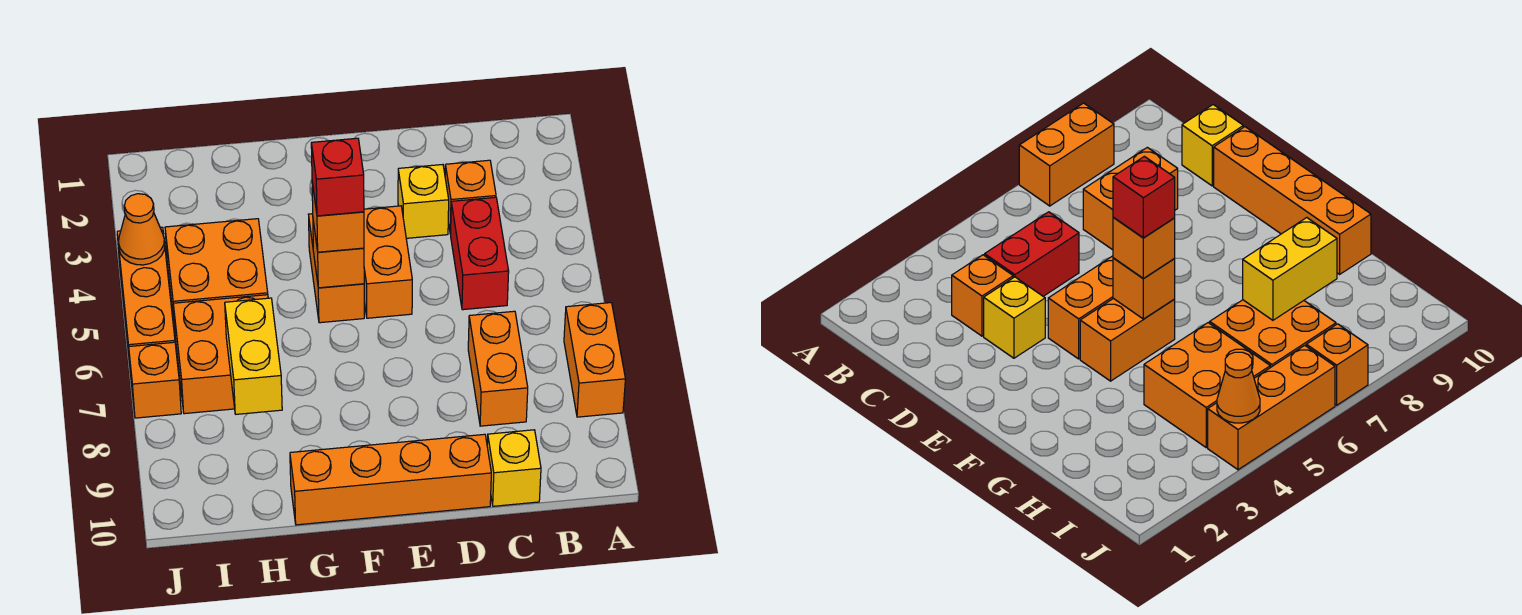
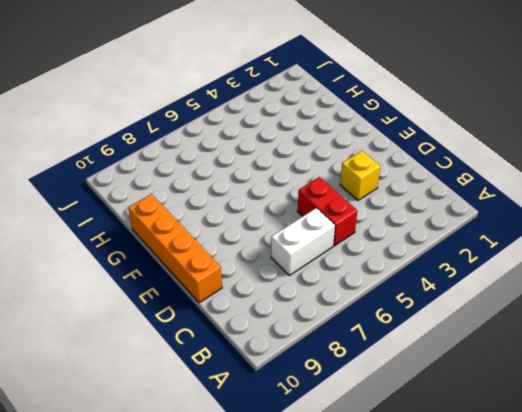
red brick C5:D5 level 1 -> red brick C4:C5 level 1
white brick C6:C7 level 1 -> orange brick C7:C8 level 1
none -> orange brick A7:A8 level 1
none -> orange brick C3 level 1
none -> yellow brick C10 level 1

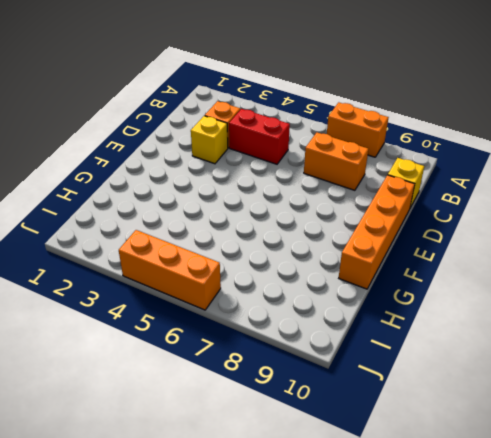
none -> orange brick E4:E5 level 1
none -> orange brick F4:F5 level 1
none -> orange brick H4:I5 level 1

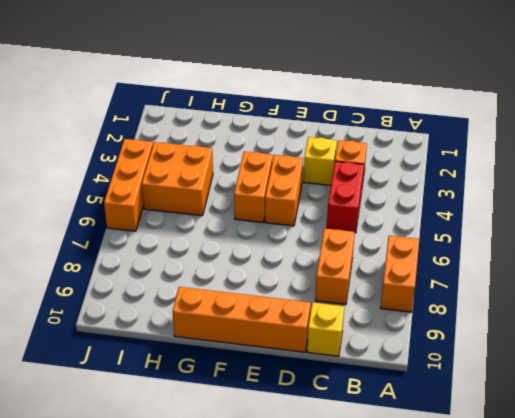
none -> orange brick H6:I7 level 1
none -> orange brick J7 level 1
none -> orange brick F5 level 2

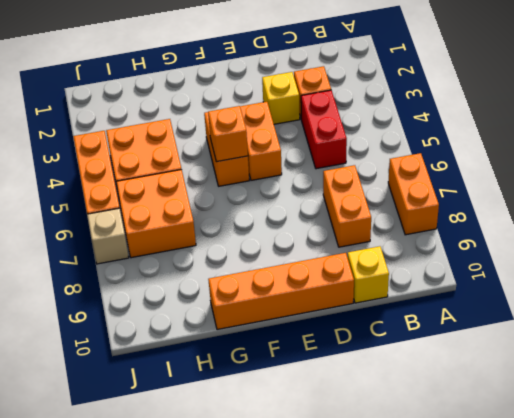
tan brick J7 level 1 -> orange brick J7 level 1
none -> yellow brick H7:H8 level 2
none -> orange cone J4 level 2
none -> orange brick F5 level 3

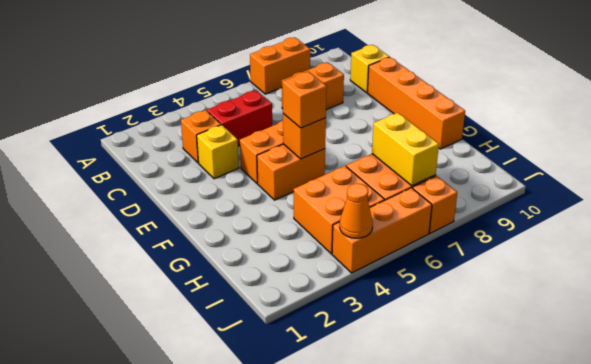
yellow brick H7:I7 level 2 -> yellow brick H7:H8 level 2
none -> red brick F5 level 4

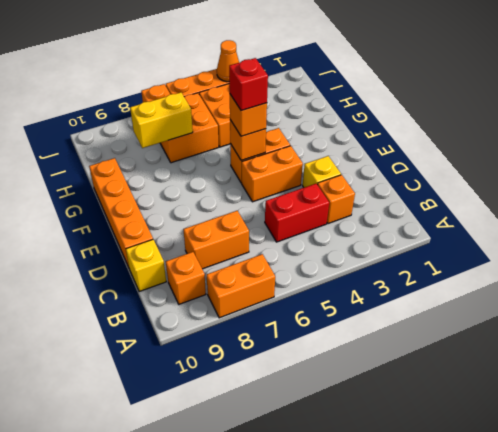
orange brick B9 level 1 -> none

